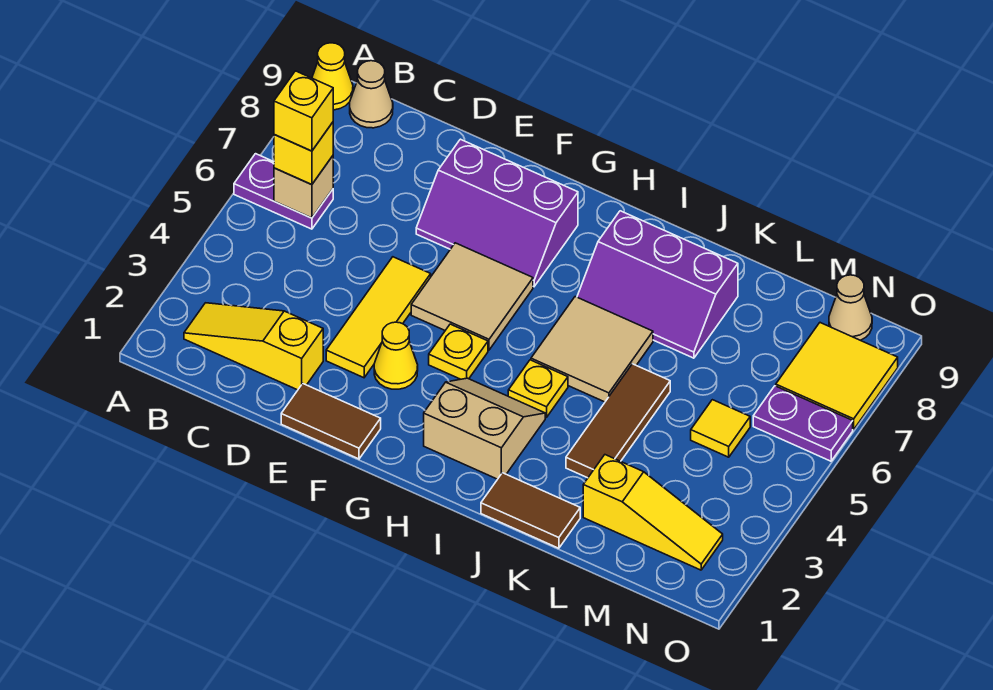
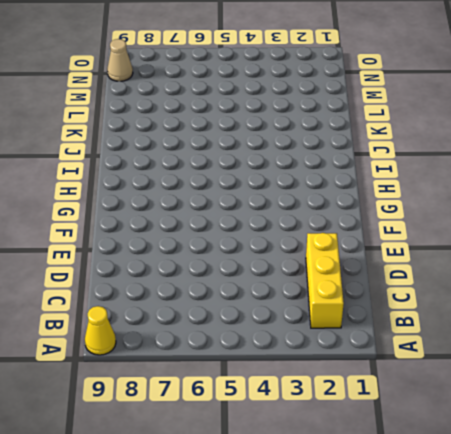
yellow brick B2:D2 level 1 -> yellow slope B2:D2 level 1 top D
none -> purple plate A6:B6 level 1
none -> tan cone B9 level 1
none -> brown tile E1:F1 level 1

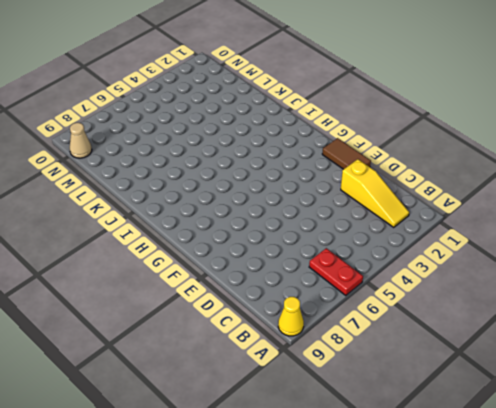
red plate A6:B6 level 1 -> purple plate A6:B6 level 1
none -> tan cone B9 level 1
none -> yellow tile E3:E5 level 1
none -> purple slope E7:G8 level 1 top 8

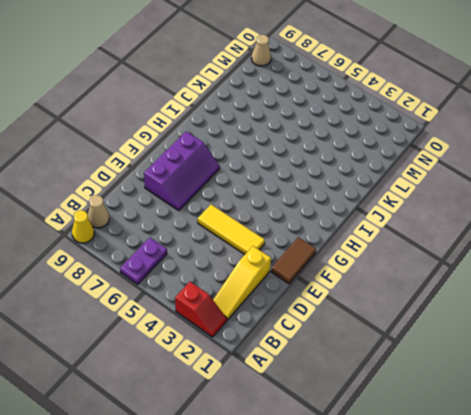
red slope A2:A3 level 1 top 3 -> none
none -> yellow cone F3 level 1
none -> tan tile F5:G6 level 1
none -> yellow plate G4 level 1

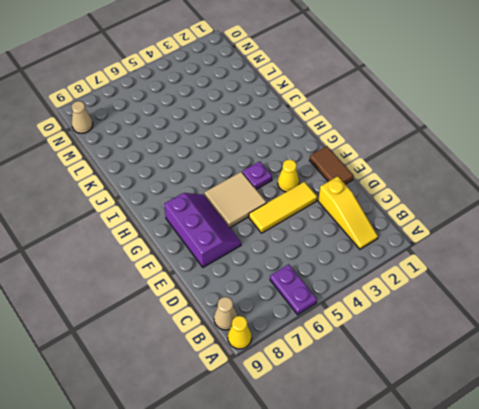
purple plate G4 level 1 -> yellow plate G4 level 1
none -> tan slope H2:I3 level 1 top 2
none -> yellow plate I4 level 1
none -> tan tile I5:J6 level 1

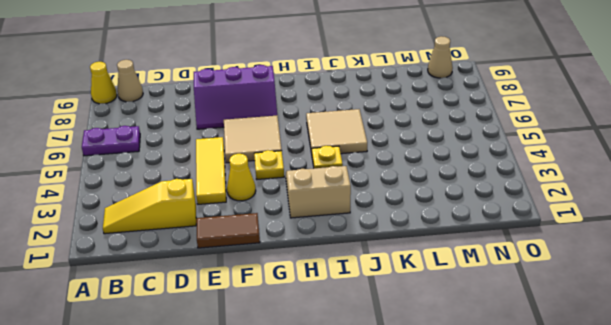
none -> purple slope I7:K8 level 1 top 8
none -> brown tile J1:K1 level 1
none -> brown tile K3:K5 level 1

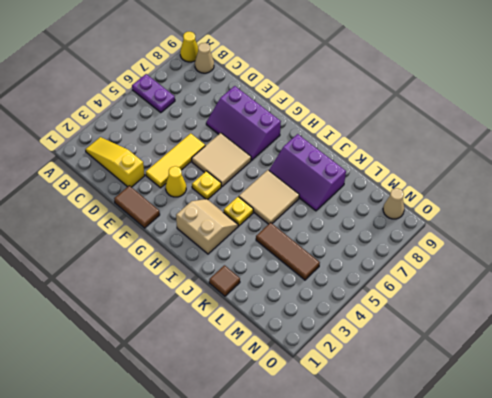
brown tile K1 level 1 -> brown tile J1:K1 level 1
brown tile K4:M4 level 1 -> brown tile K3:K5 level 1
none -> yellow slope L2:N2 level 1 top L
none -> yellow tile M5 level 1
none -> purple plate N6:O6 level 1

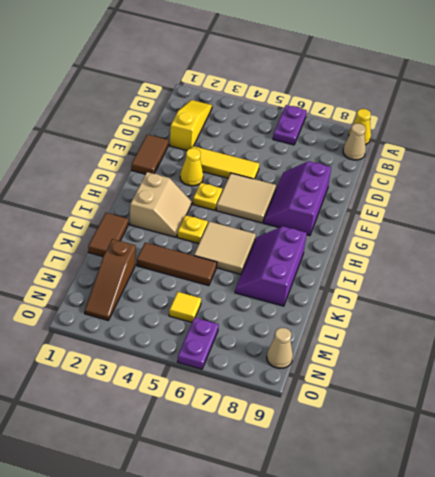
brown slope L2:N2 level 1 top L -> yellow slope L2:N2 level 1 top L
none -> yellow tile N7:O8 level 1
none -> tan brick B6 level 2
none -> yellow brick B6 level 3

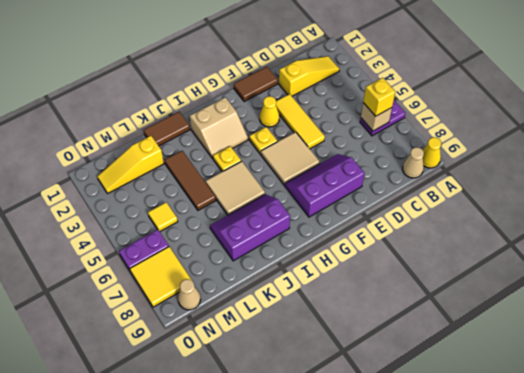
none -> yellow brick B6 level 4

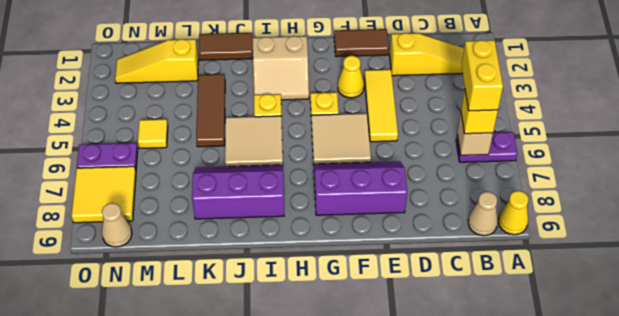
yellow brick B5:B6 level 4 -> yellow brick B6 level 4

